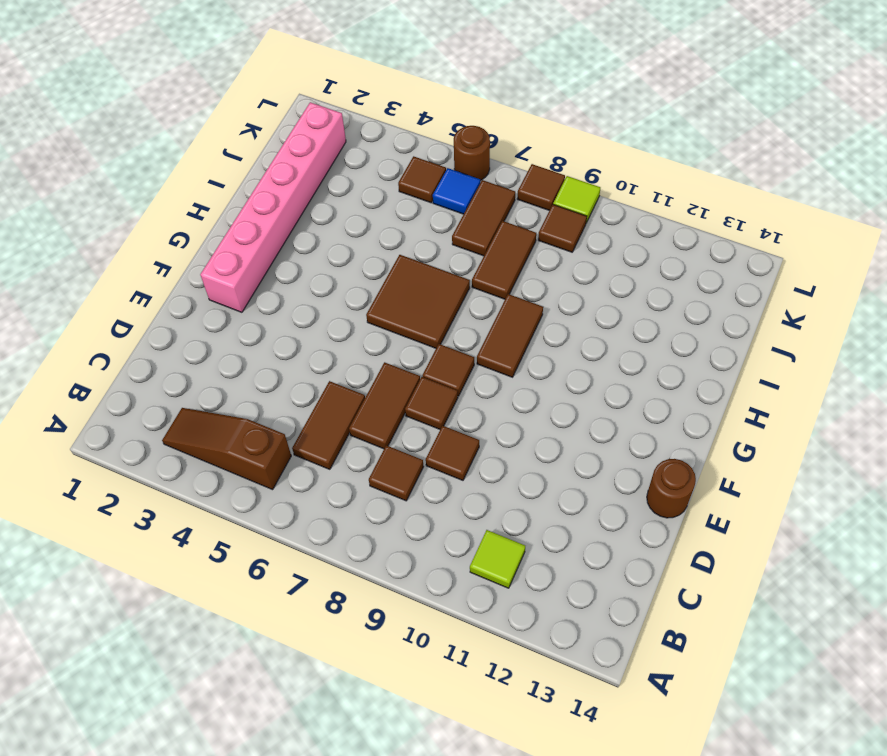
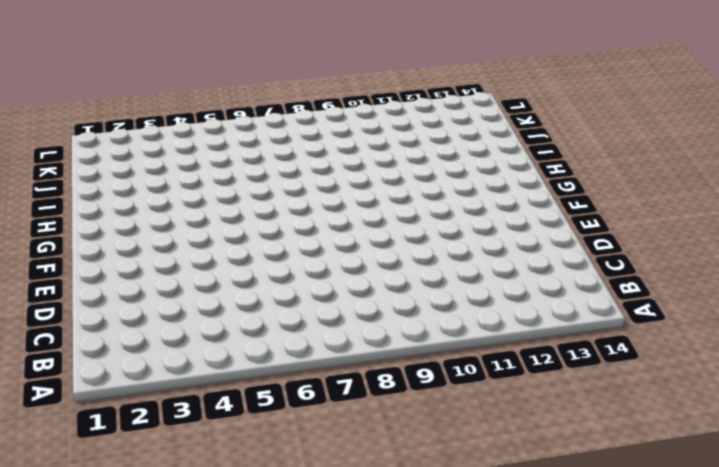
none -> brown slope B3:B5 level 1 top 5
none -> lime tile B11 level 1
none -> brown tile C6:D6 level 1

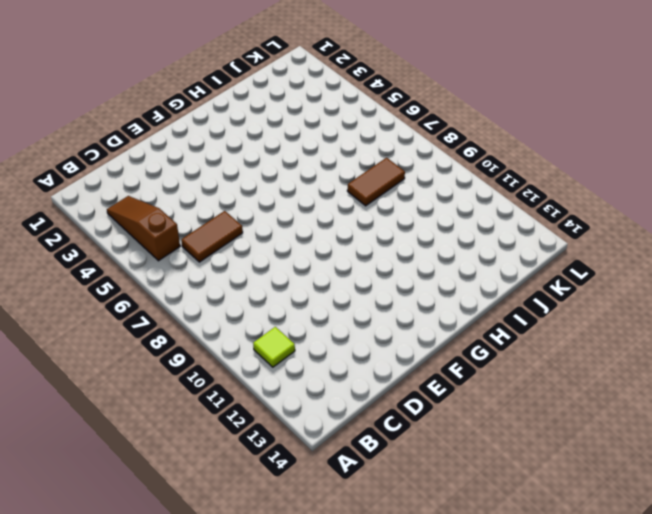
none -> brown tile C8 level 1
none -> brown tile D7:E7 level 1
none -> brown tile D9 level 1

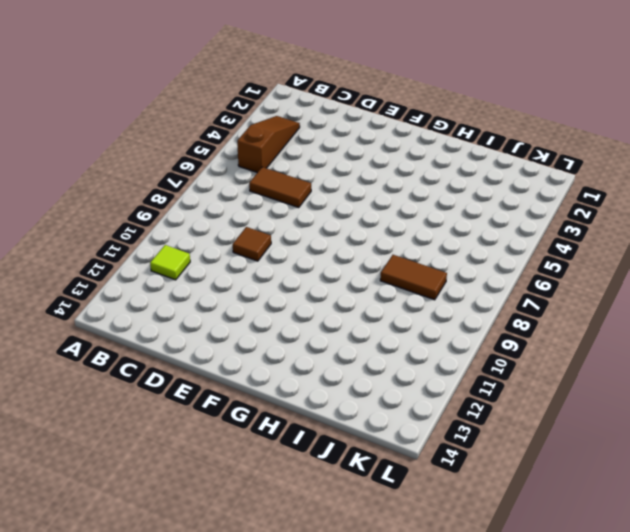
none -> brown tile C8 level 1
none -> brown tile D7:E7 level 1
none -> brown tile E8 level 1

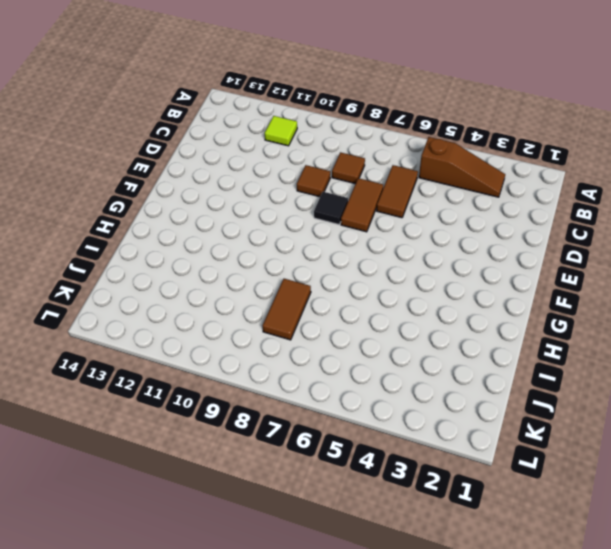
black tile E8 level 1 -> brown tile E8 level 1
none -> brown round brick E14 level 1
none -> pink brick F2:K2 level 1
none -> brown tile F8 level 1

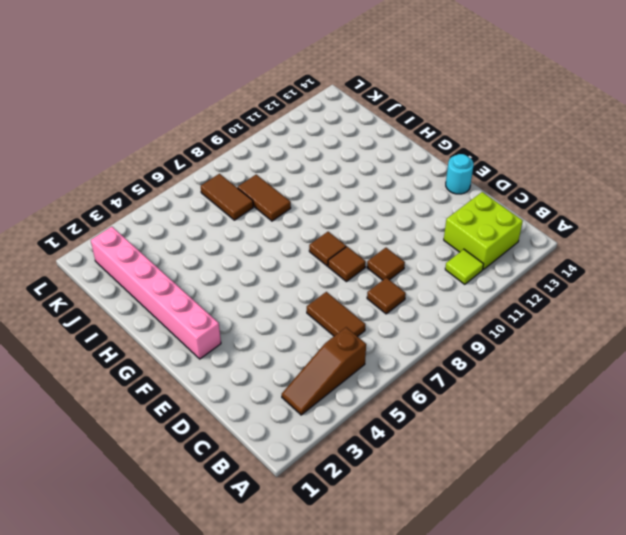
lime brick B12:C13 level 1 -> none
cyan round brick E14 level 1 -> brown round brick E14 level 1
none -> brown tile D7:E7 level 1
none -> brown tile G6:H7 level 1
none -> brown tile G9:H9 level 1

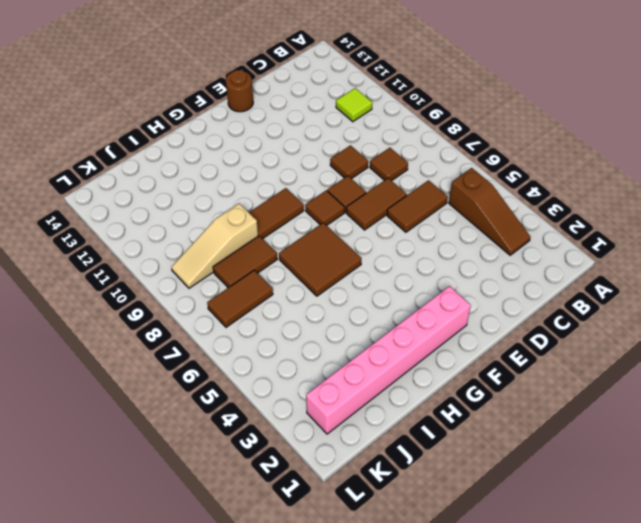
tan slope I9:K9 level 1 top I -> brown tile K9 level 1
none -> brown tile K5 level 1
none -> blue tile K6 level 1
none -> brown round brick L6 level 1

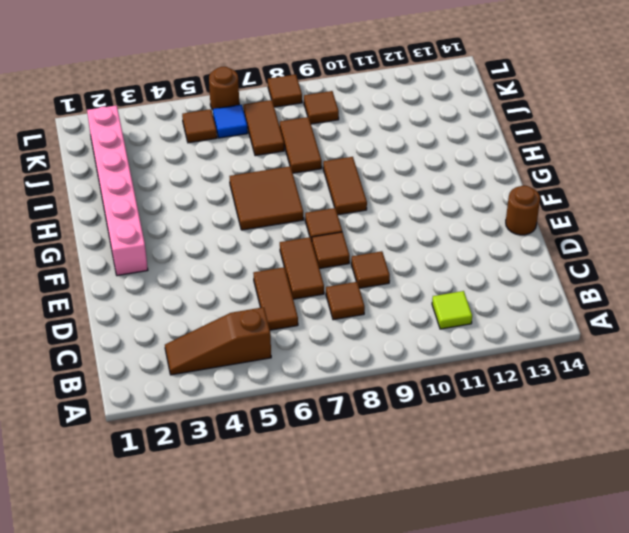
none -> lime tile L9 level 1

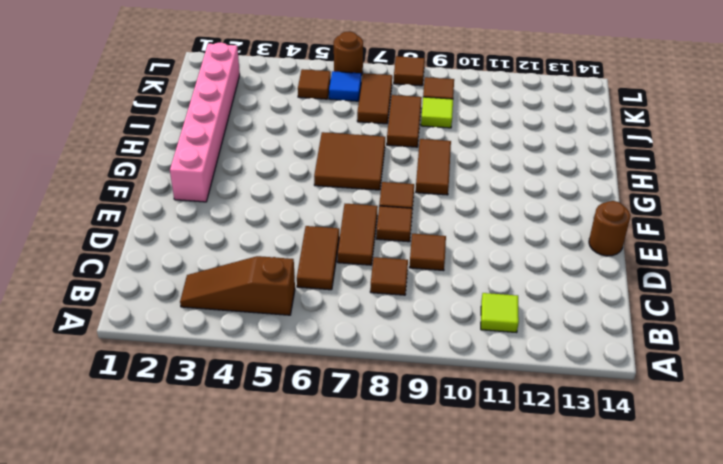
lime tile J9 level 1 -> lime tile L9 level 1

